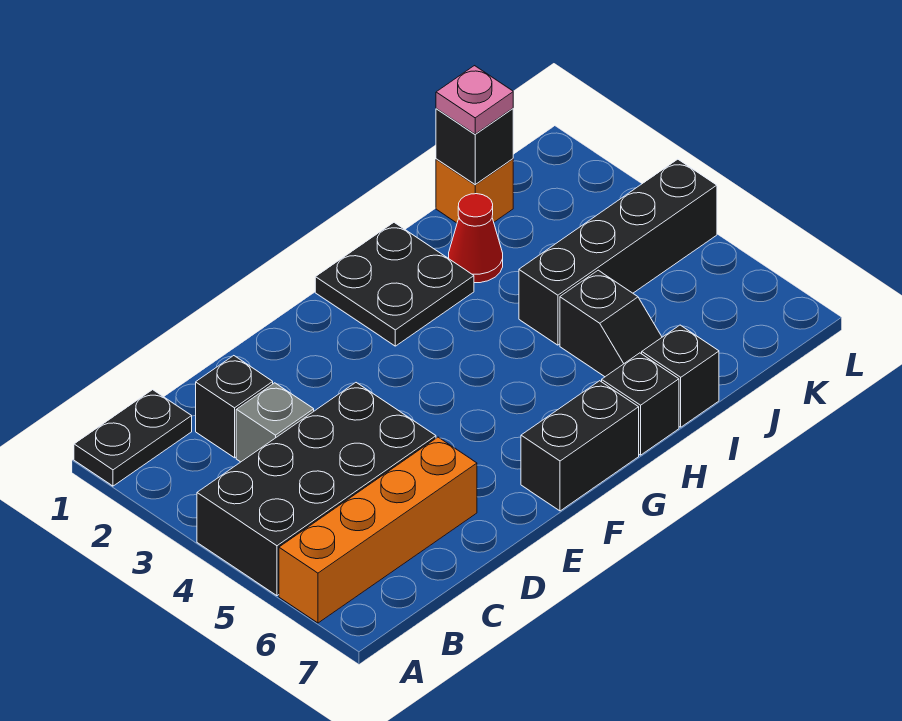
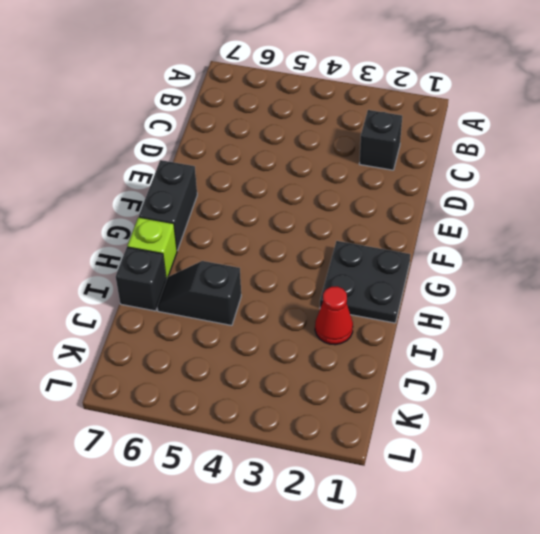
lime brick H7 level 1 -> black brick H7 level 1
none -> black plate A1:B1 level 1
none -> black brick A4:D5 level 1
none -> orange brick A6:D6 level 1

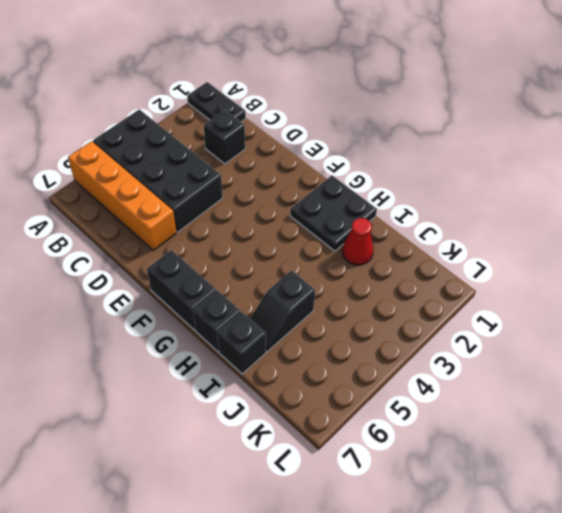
none -> grey brick C3 level 1
none -> black brick I4:L4 level 1
none -> orange brick J1 level 1

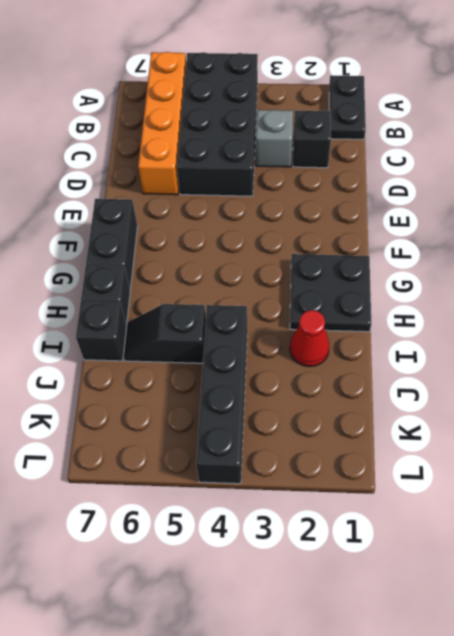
none -> orange brick J1 level 1
none -> black brick J1 level 2
none -> pink plate J1 level 3

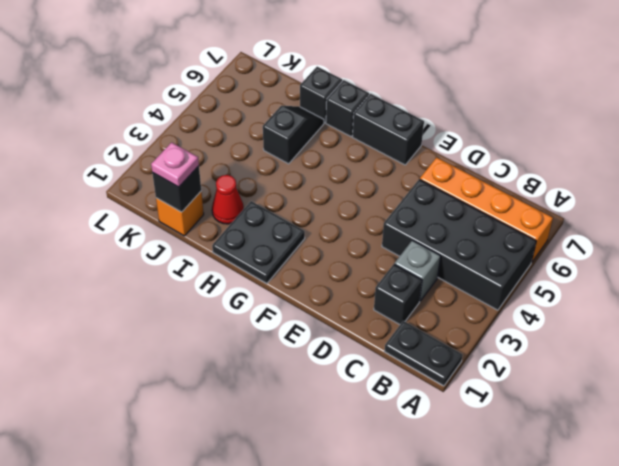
none -> black brick I4:L4 level 1

